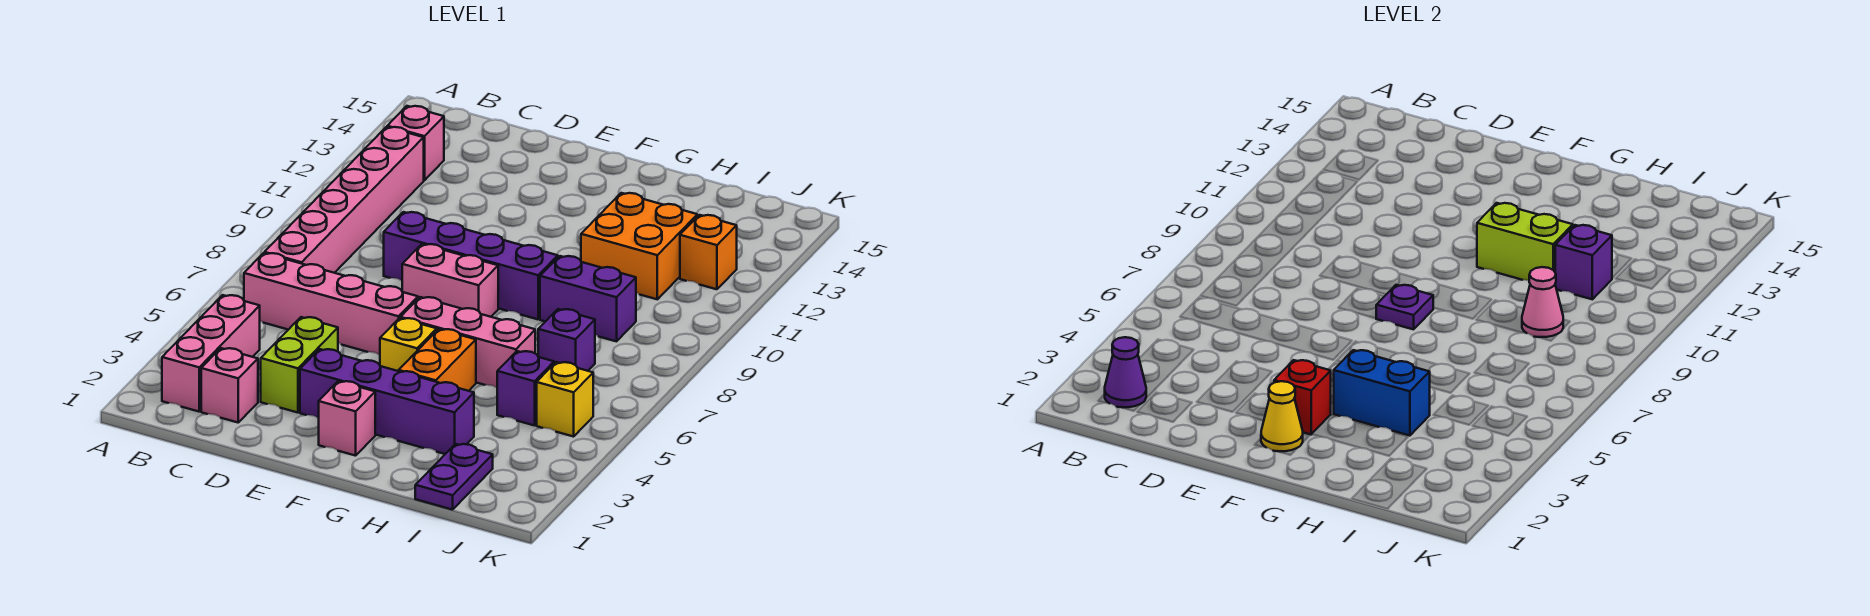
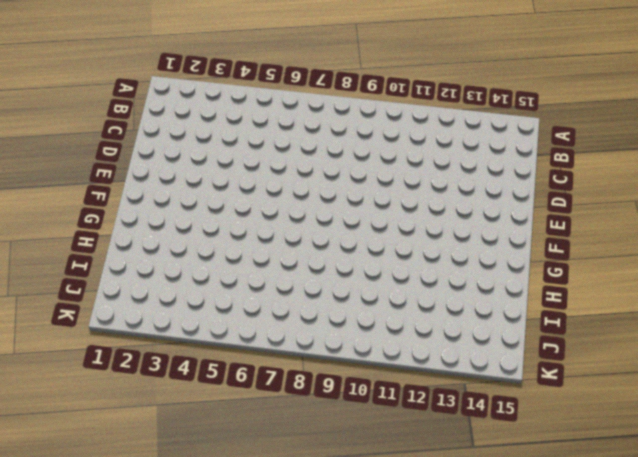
none -> pink brick B2:B4 level 1
none -> pink brick B6:E6 level 1
none -> pink brick B7:B12 level 1

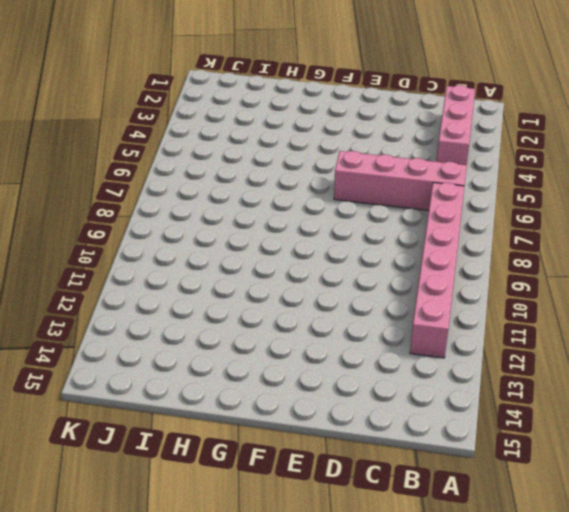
none -> pink brick B13 level 1
none -> pink brick C2 level 1
none -> lime brick D3:D4 level 1

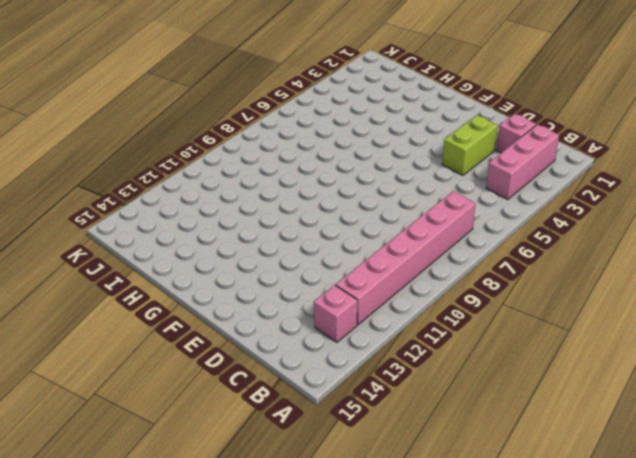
none -> pink brick B6:E6 level 1
none -> purple brick D9:G9 level 1
none -> purple brick E3:H3 level 1

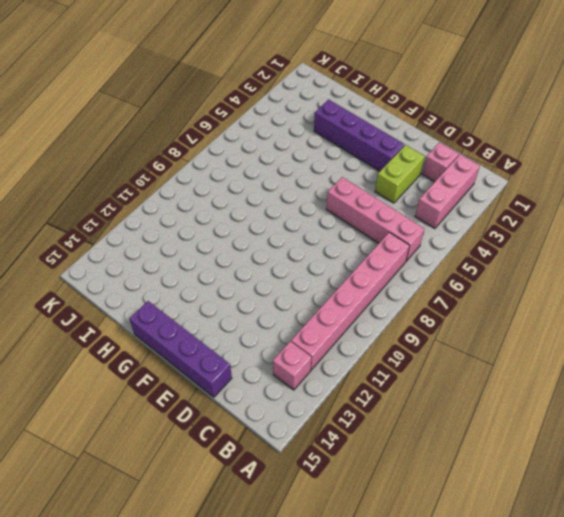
purple brick D15:G15 level 1 -> purple brick D9:G9 level 1
none -> pink brick E8:F8 level 1
none -> pink brick F2 level 1
none -> yellow brick F5 level 1

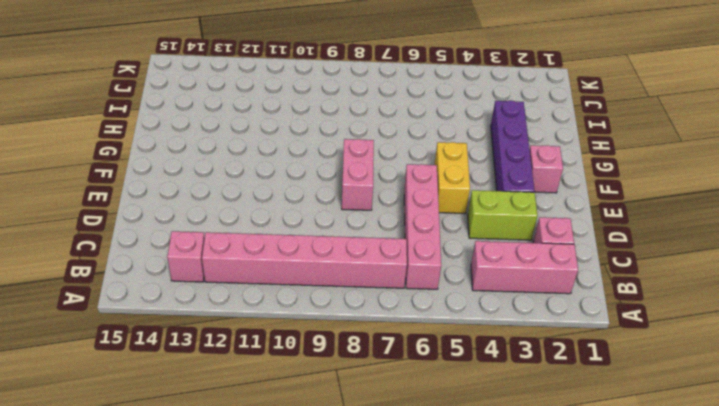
yellow brick E5:F5 level 1 -> yellow brick F5 level 1
none -> purple brick D9:G9 level 1
none -> pink brick F6:H6 level 1
none -> orange brick G4:G5 level 1

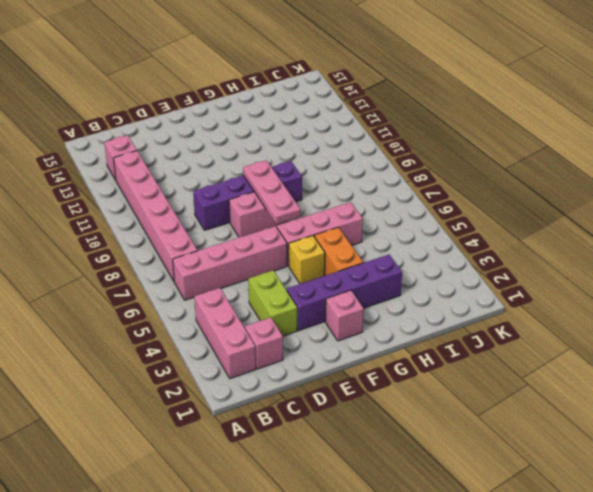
pink plate F7:F9 level 2 -> purple plate F8 level 2
none -> purple brick H9:I9 level 1
none -> orange brick H11:I12 level 1
none -> purple plate I1:I2 level 1

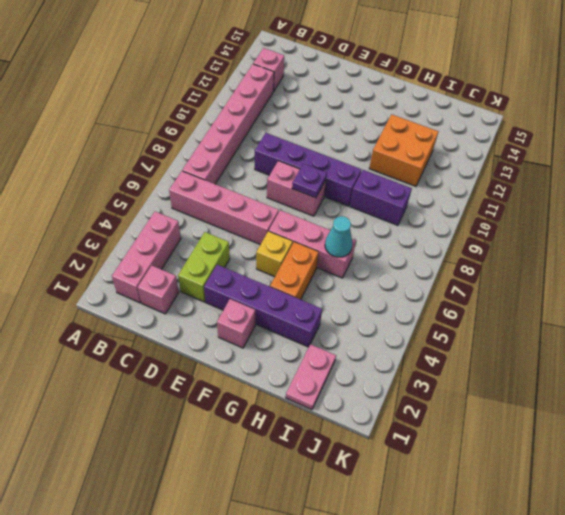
cyan cone H6 level 2 -> none
pink plate I1:I2 level 1 -> purple plate I1:I2 level 1
none -> purple brick I5 level 1
none -> purple brick I7 level 1
none -> yellow brick J5 level 1

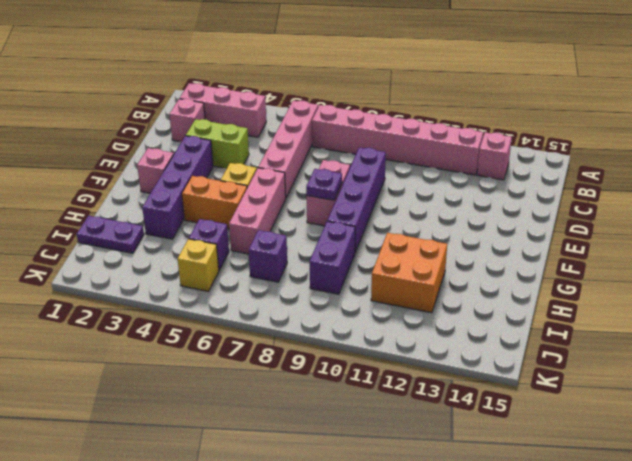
none -> orange brick J12 level 1
none -> purple cone B2 level 2
none -> yellow cone F2 level 2

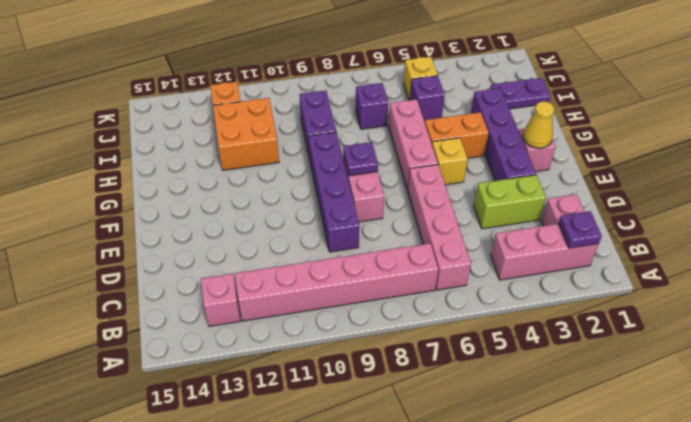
purple plate B2 level 2 -> purple cone B2 level 2
none -> red brick F3 level 2
none -> blue brick G4:H4 level 2
none -> lime brick G11:H11 level 2

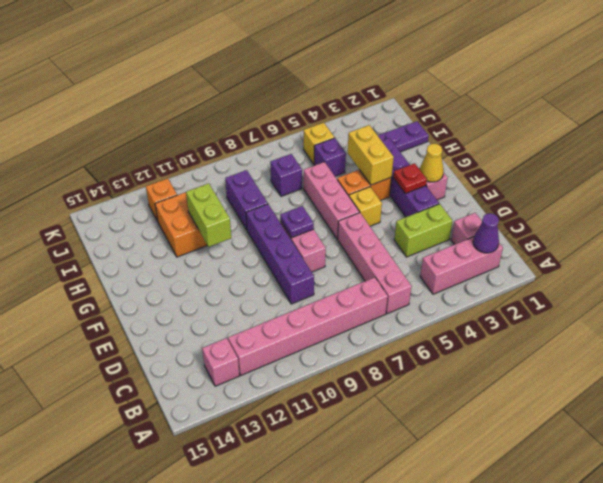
red plate F3 level 2 -> red brick F3 level 2
yellow brick G4:H4 level 2 -> blue brick G4:H4 level 2
none -> pink cone I9 level 2
none -> purple brick I11 level 2

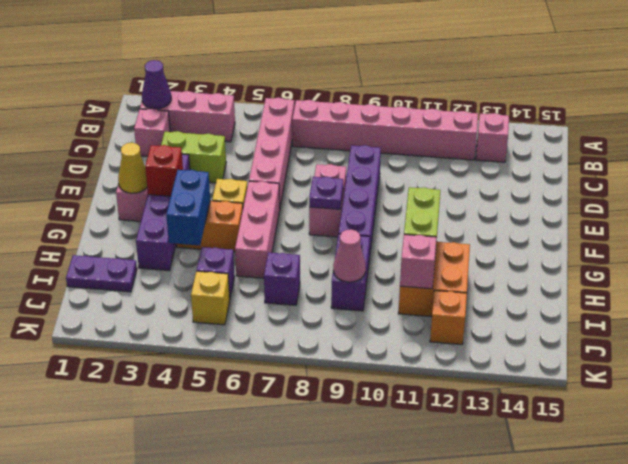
pink brick I11 level 2 -> purple brick I11 level 2

